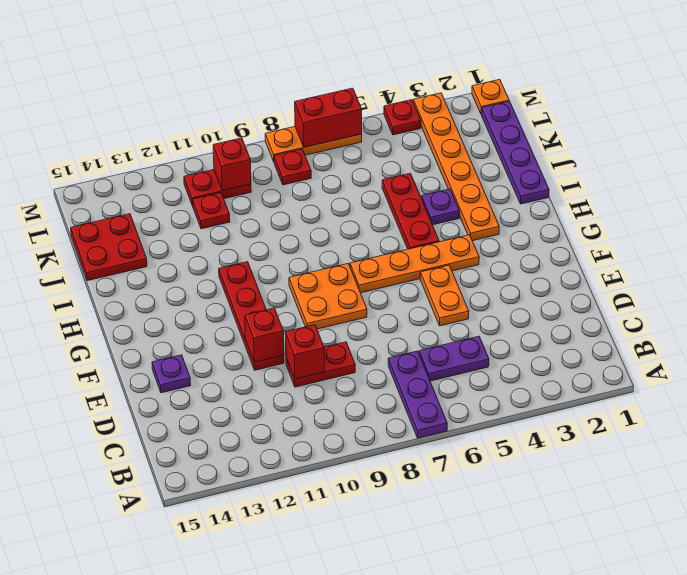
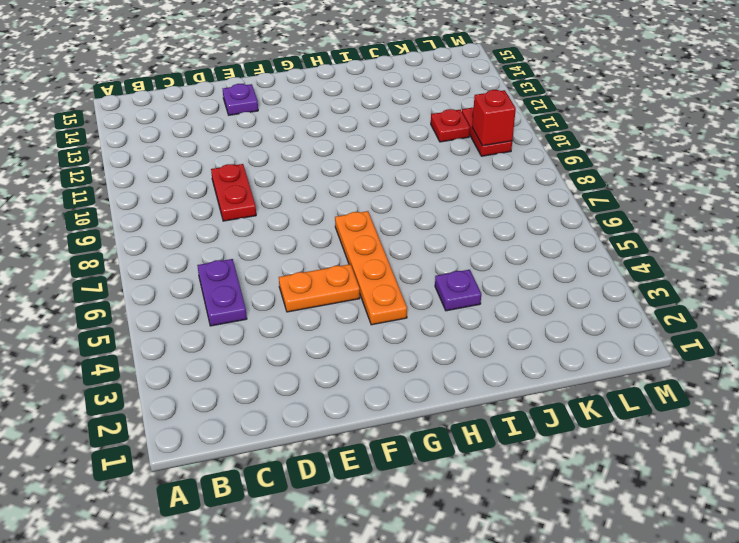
none -> purple plate A7:C7 level 1
none -> red plate E11:H11 level 1
none -> orange plate F8:G9 level 1

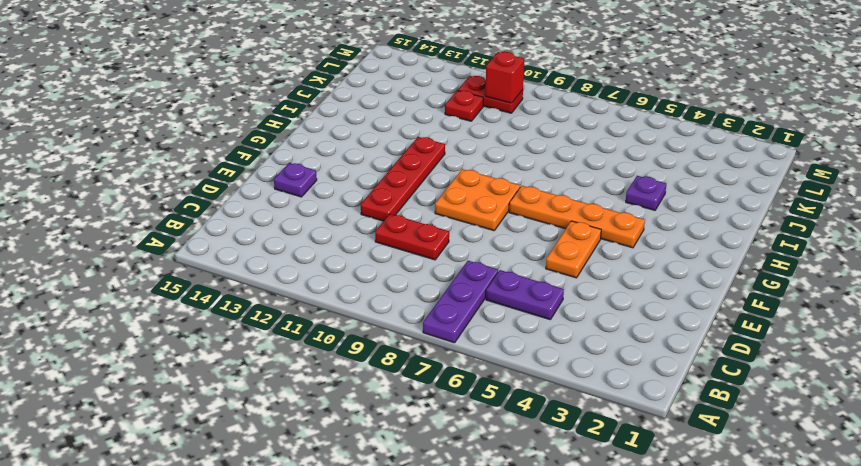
none -> orange plate H3:M3 level 1
none -> red plate H5:J5 level 1
none -> purple plate I1:L1 level 1

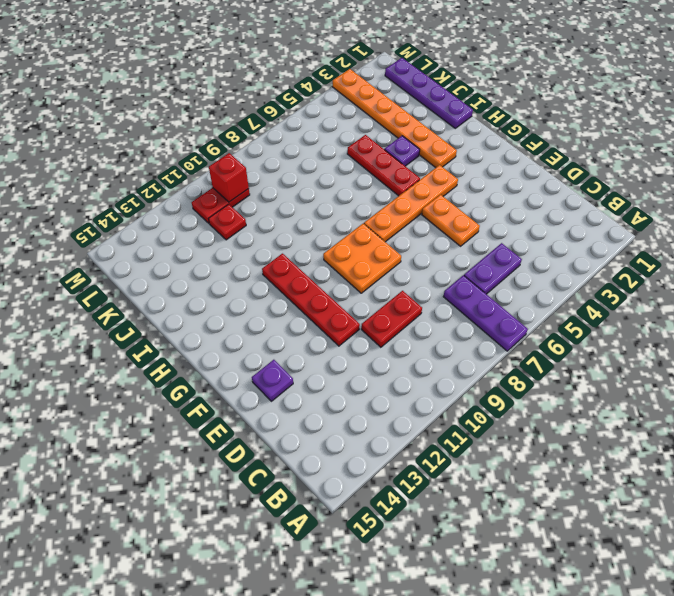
none -> red plate J14:K15 level 1
none -> red plate L8 level 1
none -> orange plate M1 level 1

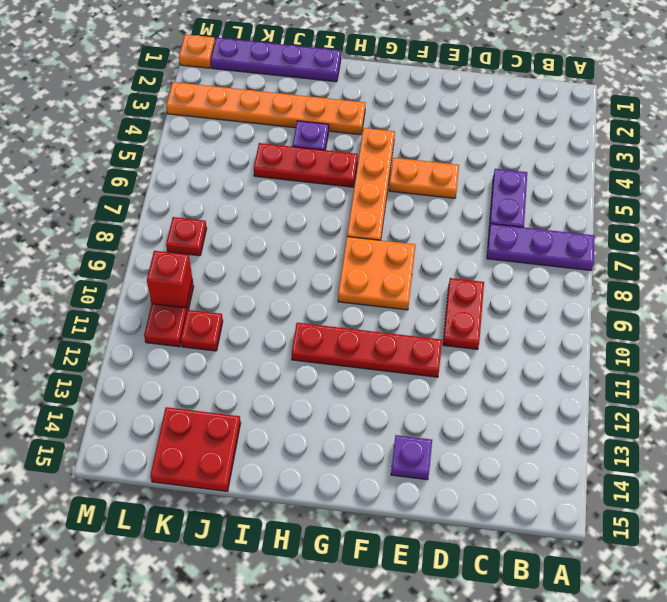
none -> red plate M4 level 1
none -> orange plate M6:M8 level 1
none -> red brick D10 level 2

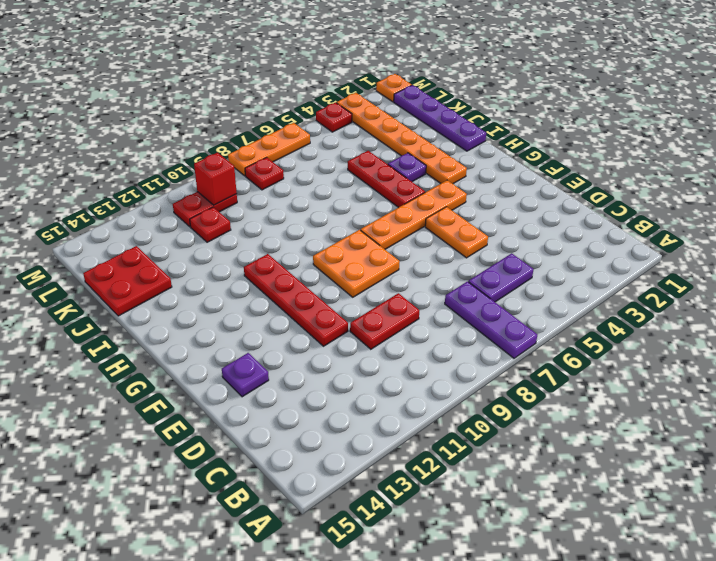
none -> red brick D10 level 2
none -> red brick E11 level 2
none -> red brick M6:M7 level 2

